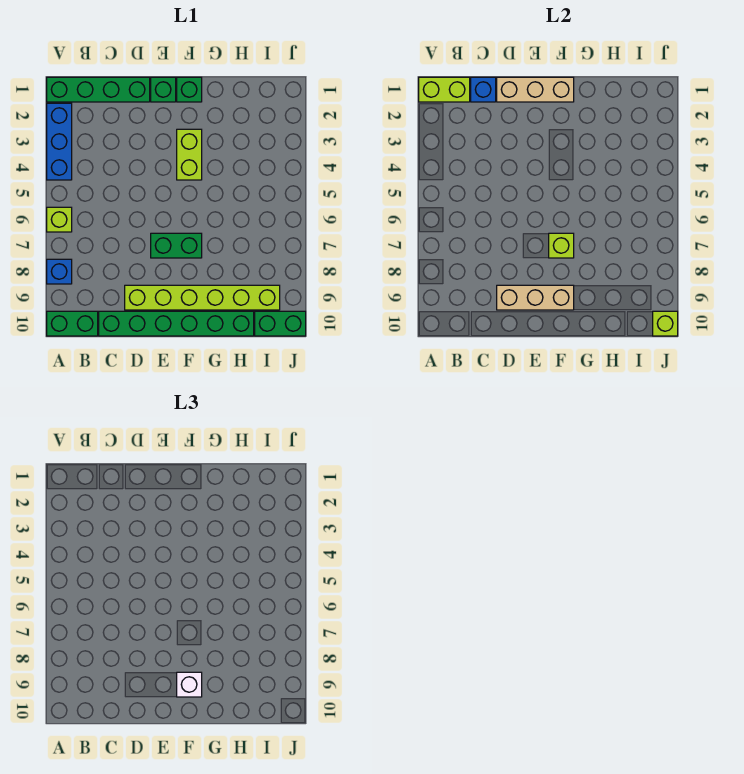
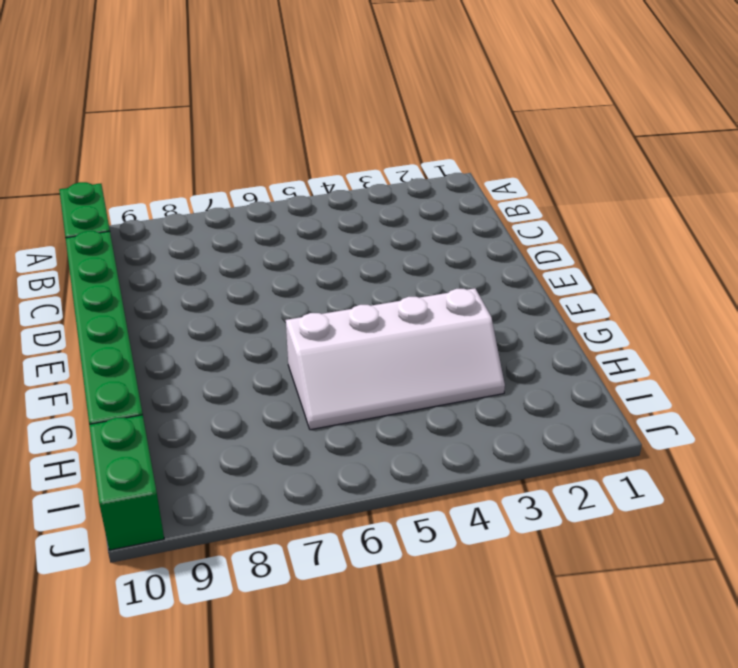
white slope G3:H6 level 1 top G -> none
none -> green brick A1:D1 level 1
none -> blue brick A2:A4 level 1
none -> lime brick A6 level 1

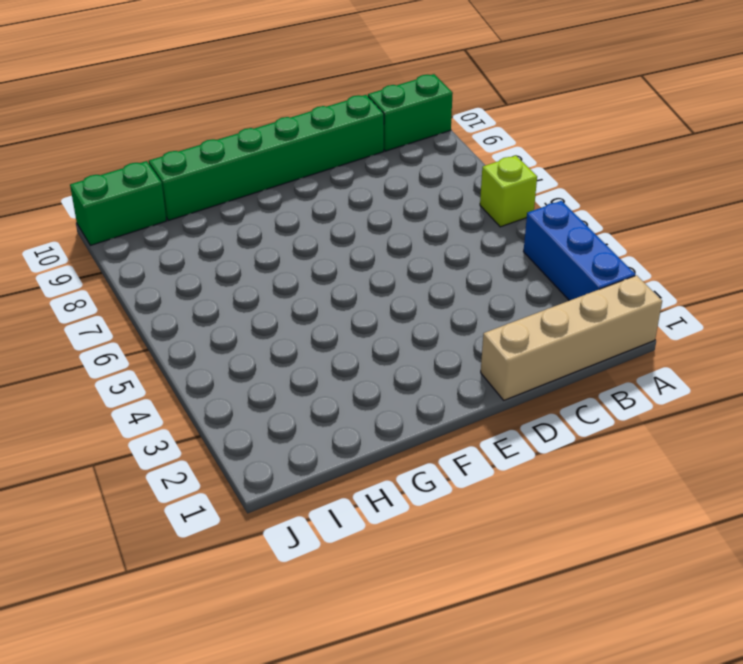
tan brick A1:D1 level 1 -> green brick A1:D1 level 1
none -> blue brick A8 level 1
none -> lime brick D9:I9 level 1
none -> green brick E1 level 1

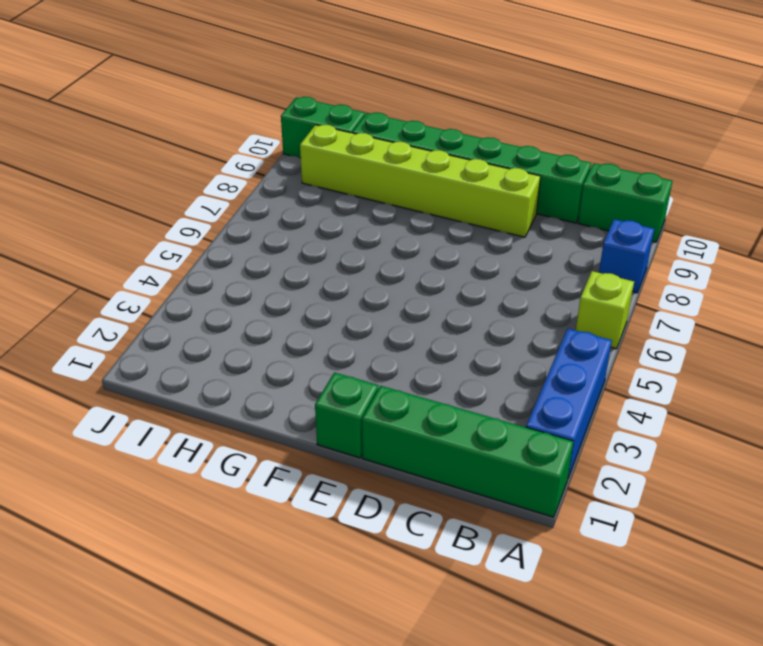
none -> green brick E7:F7 level 1
none -> green brick F1 level 1
none -> lime brick F3:F4 level 1

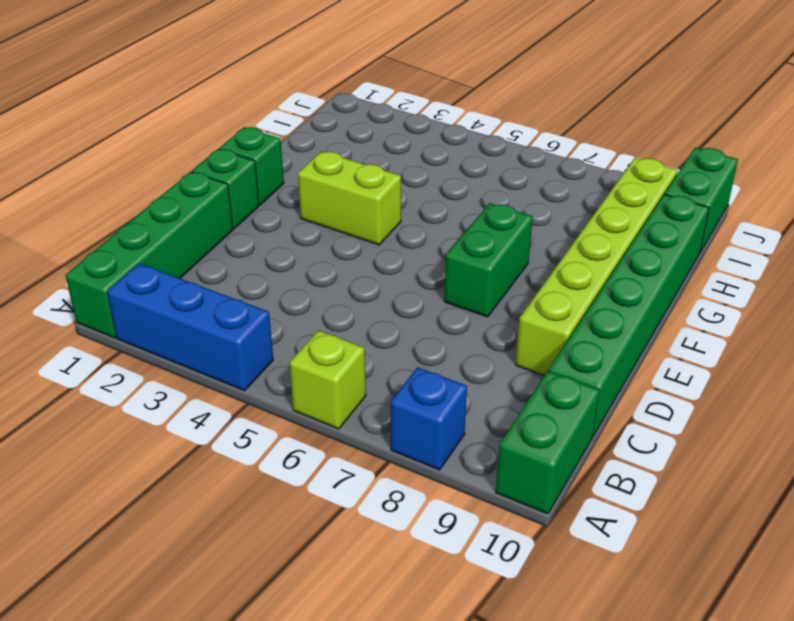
none -> lime brick A1:B1 level 2
none -> blue brick C1 level 2
none -> tan brick D1:F1 level 2

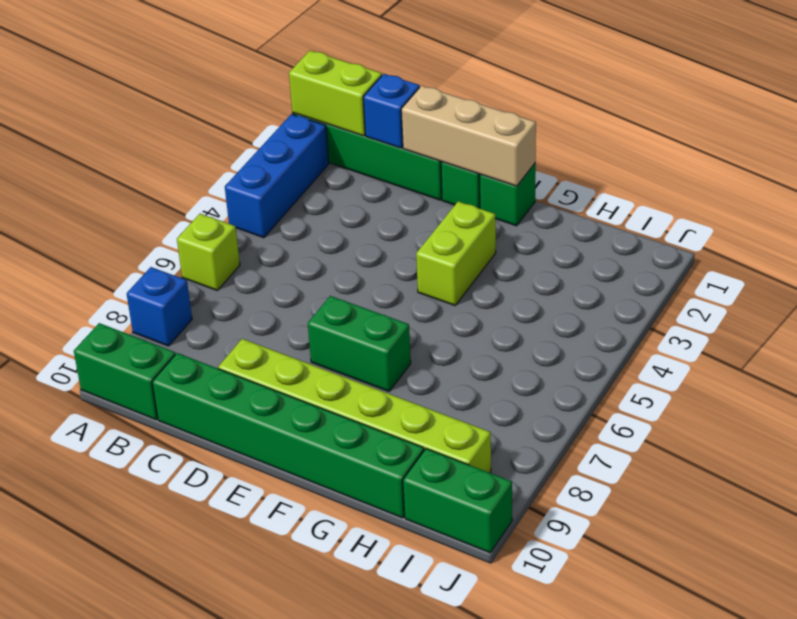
none -> tan brick D9:F9 level 2
none -> lime brick F7 level 2
none -> lime brick J10 level 2

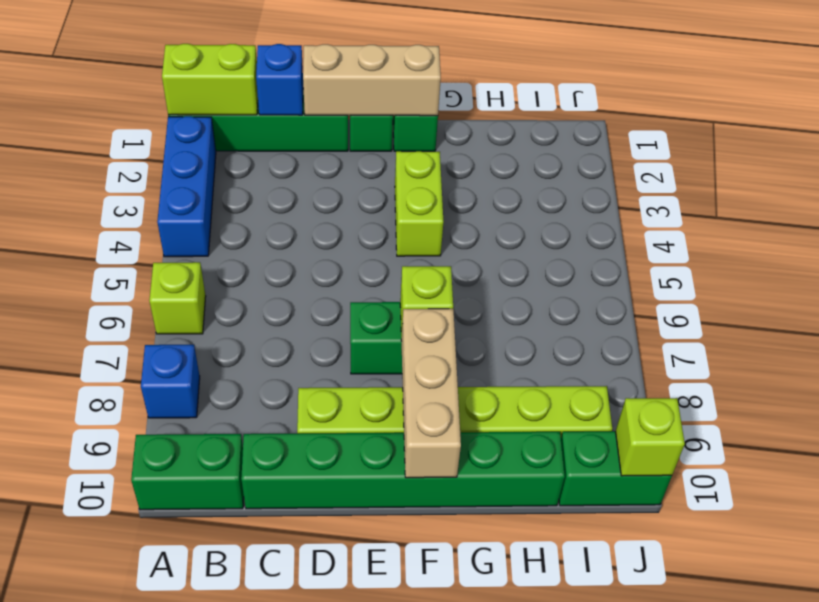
tan brick F8:F10 level 2 -> tan brick D9:F9 level 2
none -> white brick F9 level 3

